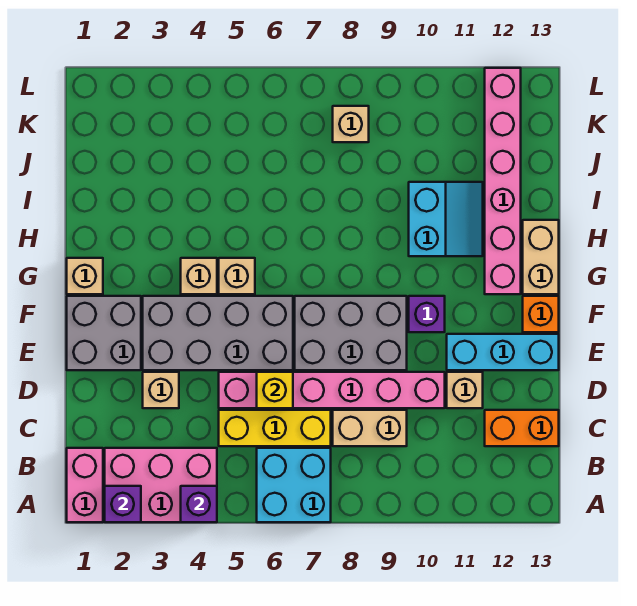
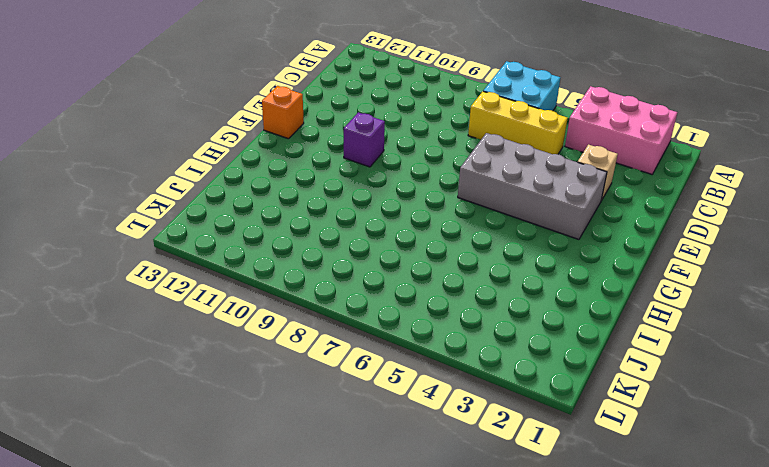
none -> pink brick A1:B1 level 1
none -> tan brick C8:C9 level 1
none -> orange brick C12:C13 level 1

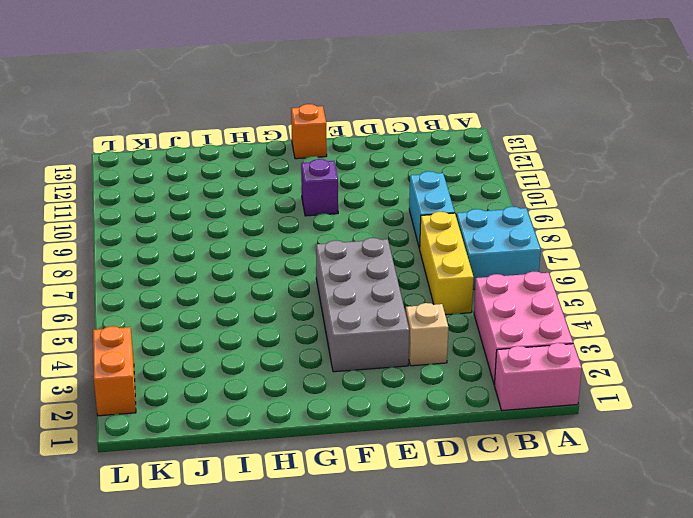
cyan brick C8:C9 level 1 -> tan brick C8:C9 level 1
orange brick L2:L3 level 1 -> orange brick C12:C13 level 1
none -> pink brick D5:D10 level 1
none -> tan brick D11 level 1
none -> grey brick E1:F2 level 1

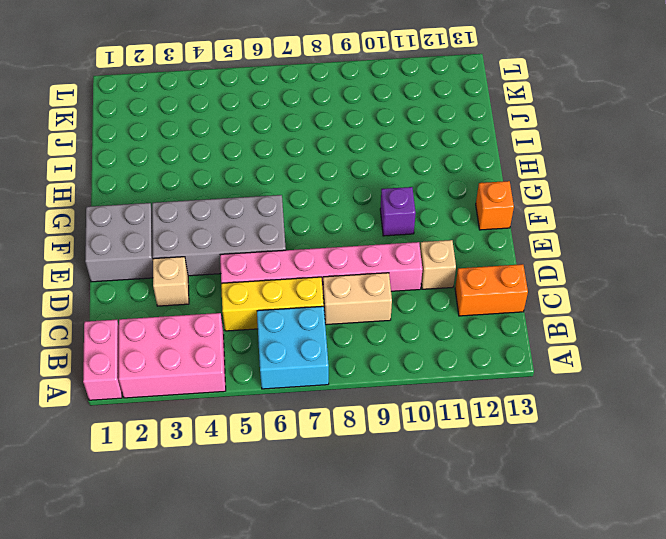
none -> grey brick E7:F9 level 1
none -> cyan brick E11:E13 level 1
none -> tan brick G1 level 1

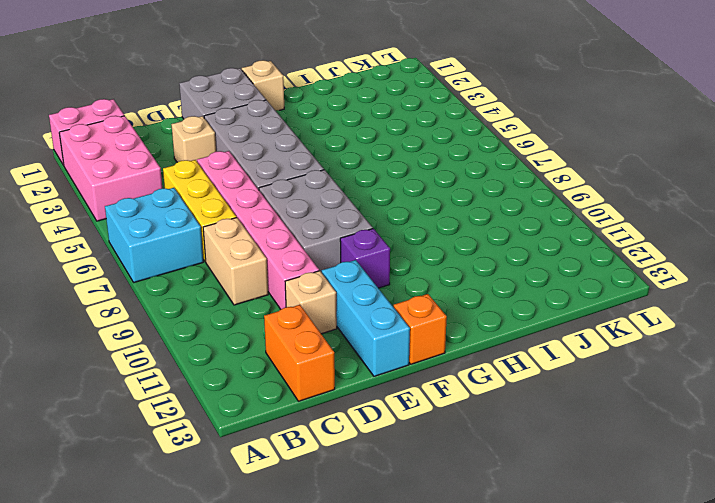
none -> tan brick G4 level 1
none -> tan brick G5 level 1
none -> pink brick G12:L12 level 1

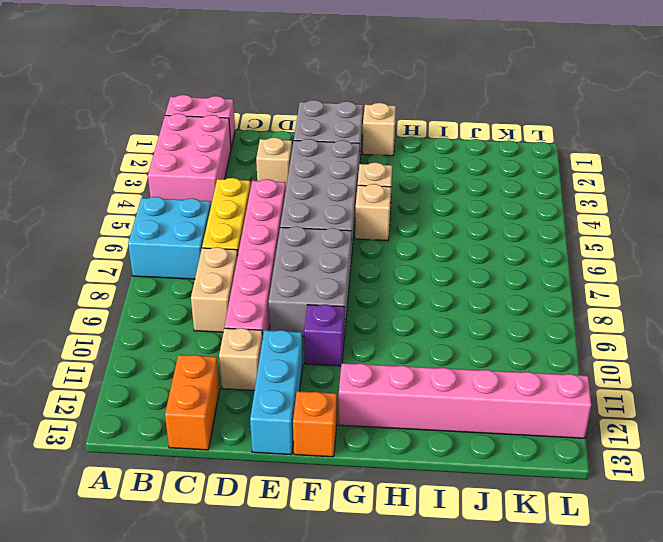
none -> tan brick G13:H13 level 1
none -> cyan slope H10:I11 level 1 top 10
none -> tan brick K8 level 1

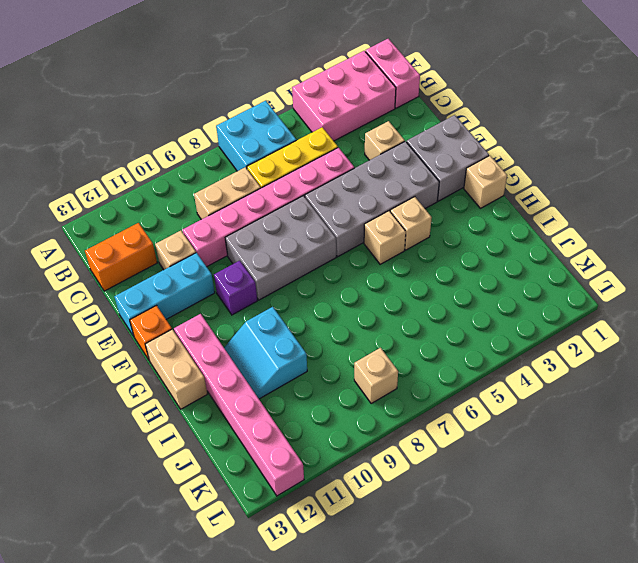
none -> purple brick A2 level 2
none -> purple brick A4 level 2
none -> yellow brick D6 level 2

